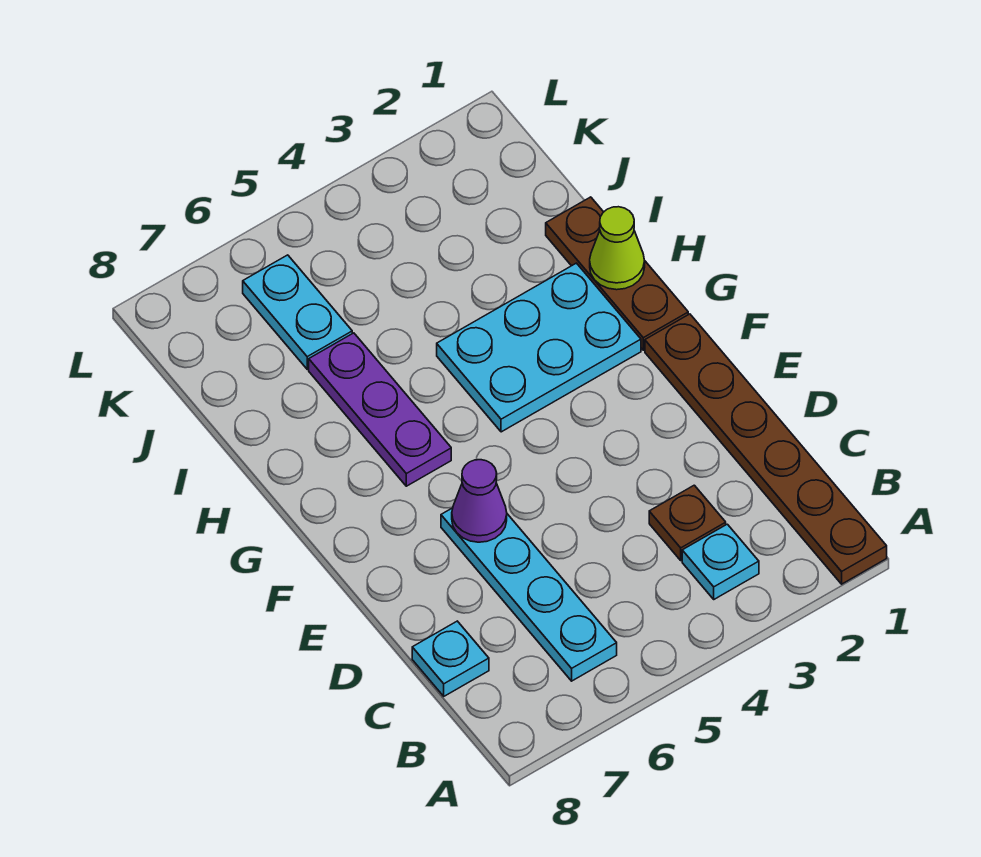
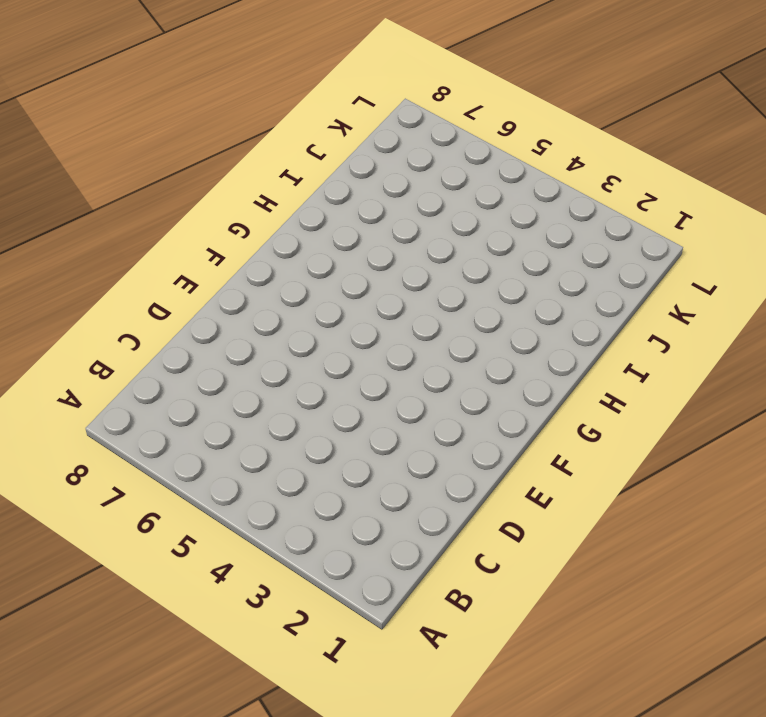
none -> brown plate A1:F1 level 1
none -> cyan plate B3 level 1

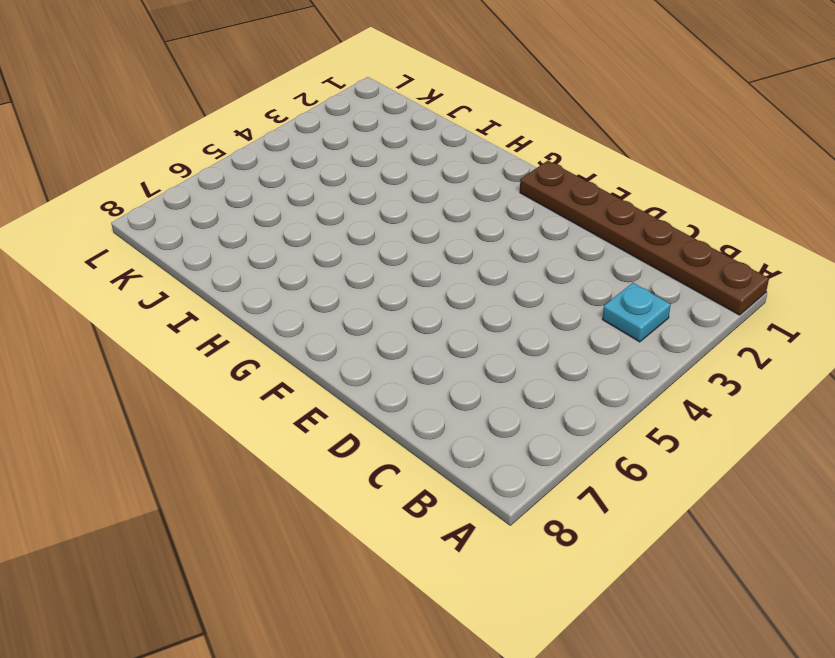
none -> cyan plate B6:E6 level 1
none -> brown plate C3 level 1

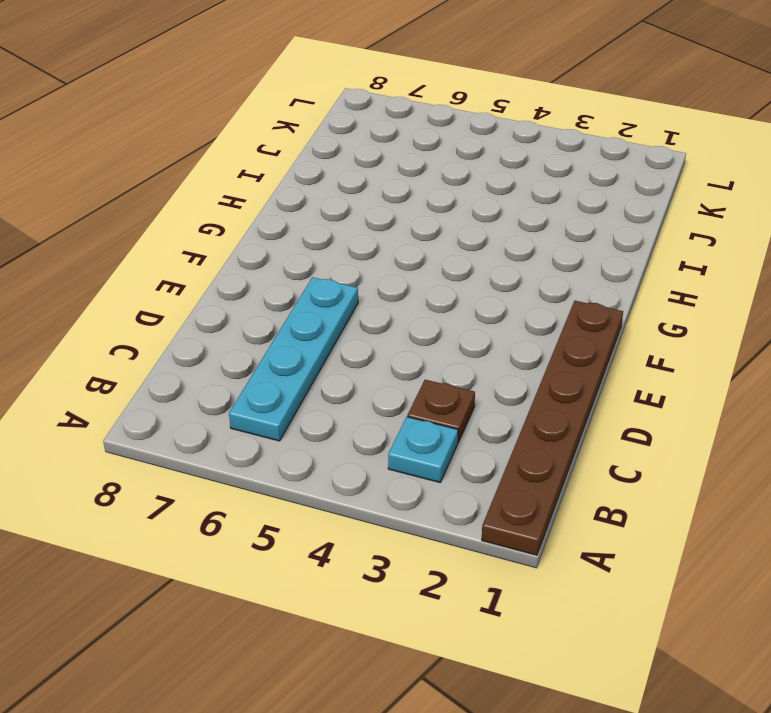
none -> cyan plate C8 level 1
none -> brown plate G1:I1 level 1

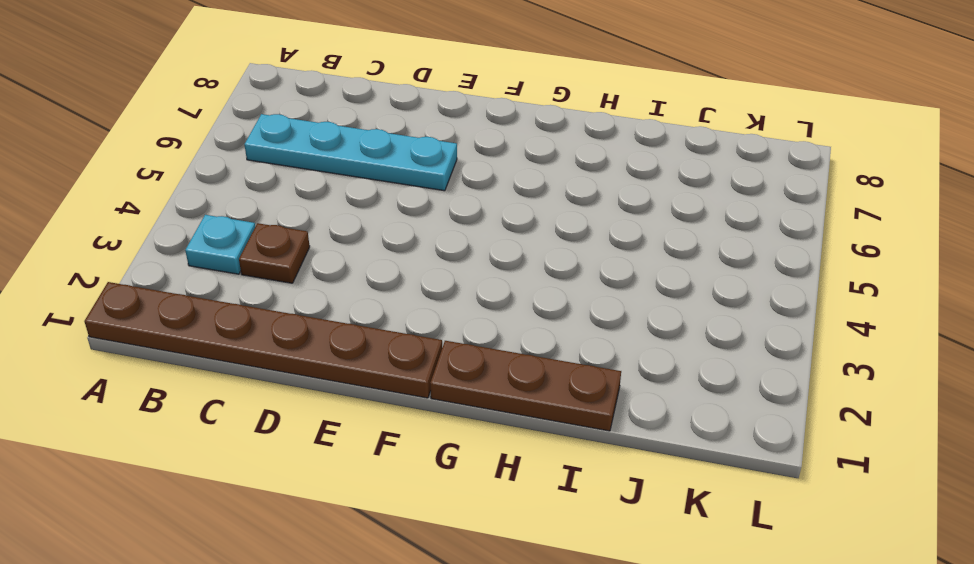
none -> cyan plate C8 level 1
none -> cyan plate G2:H4 level 1

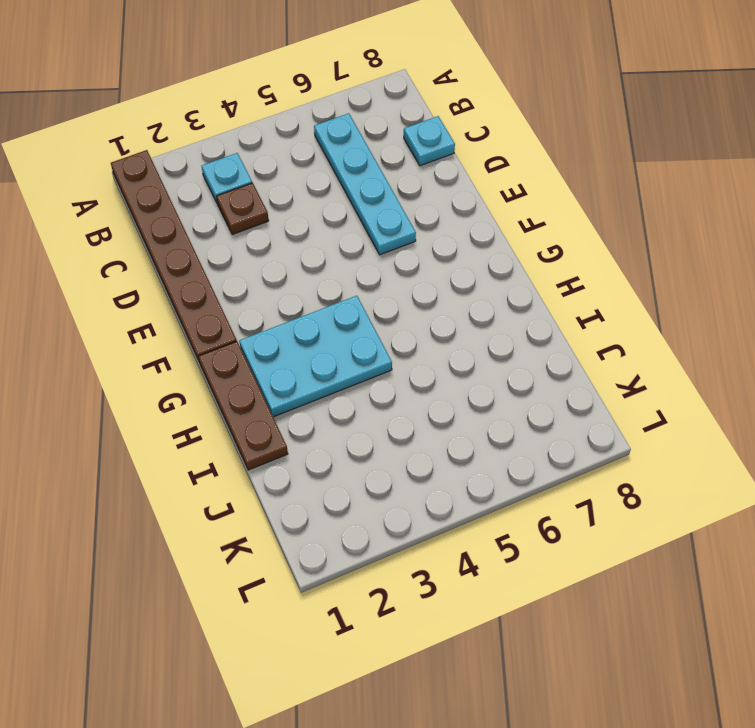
none -> purple plate G6:I6 level 1
none -> cyan plate J6:K6 level 1

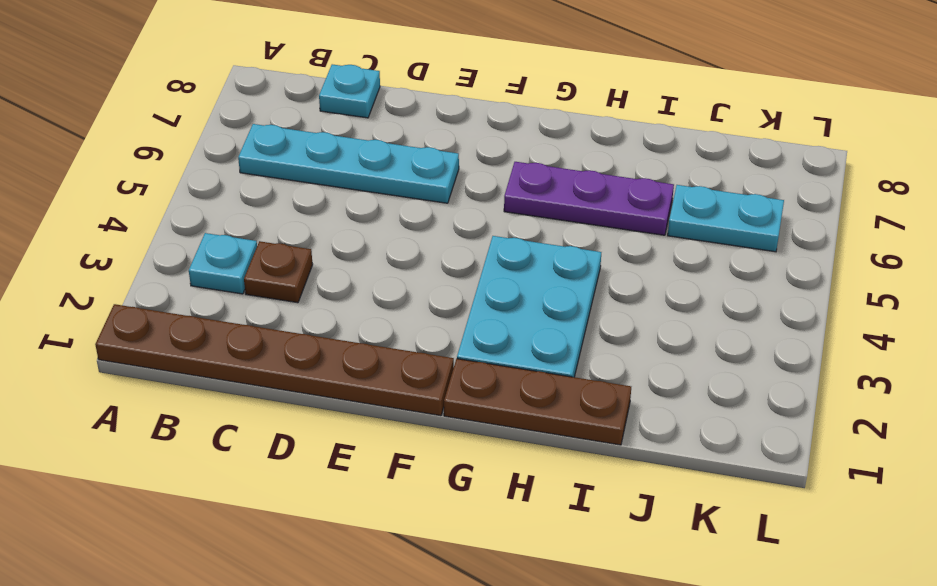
none -> purple cone E6 level 2
none -> lime cone H1 level 2

